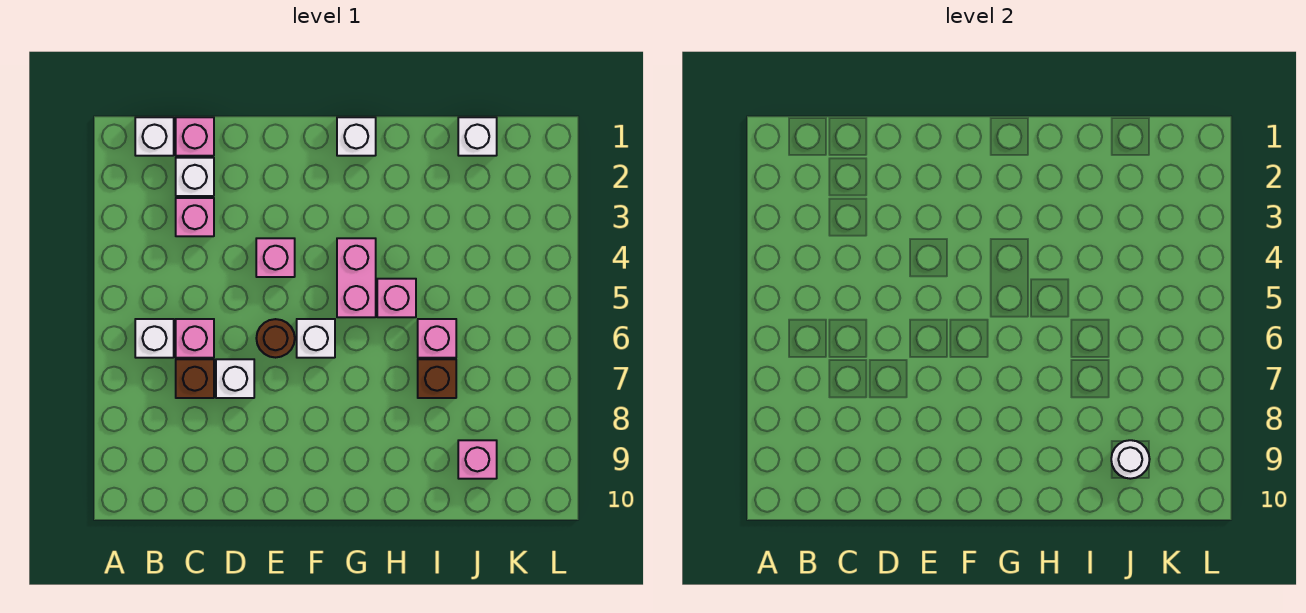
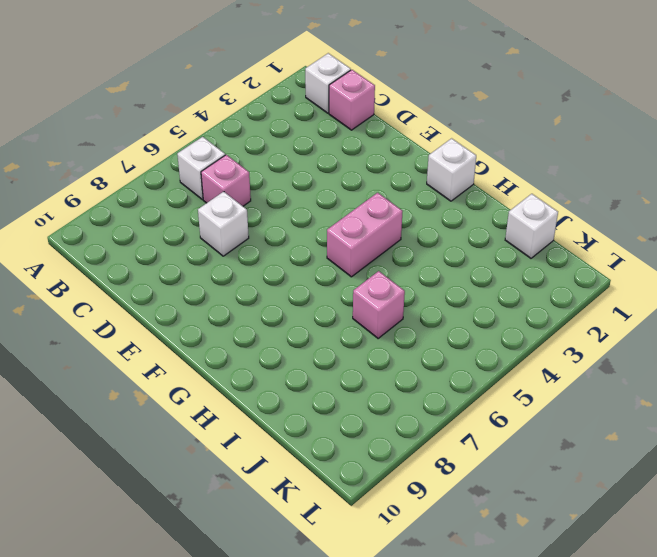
none -> white brick C2 level 1
none -> pink brick C3 level 1
none -> brown brick C7 level 1

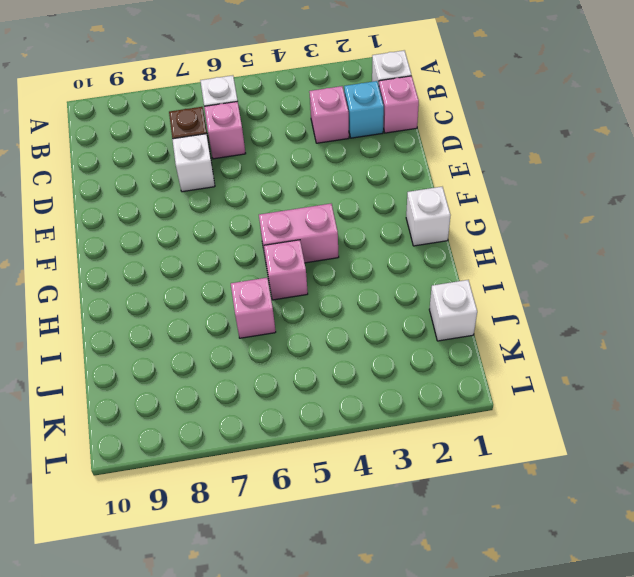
cyan brick C2 level 1 -> white brick C2 level 1
none -> pink brick E4 level 1
none -> brown round brick E6 level 1
none -> white brick F6 level 1

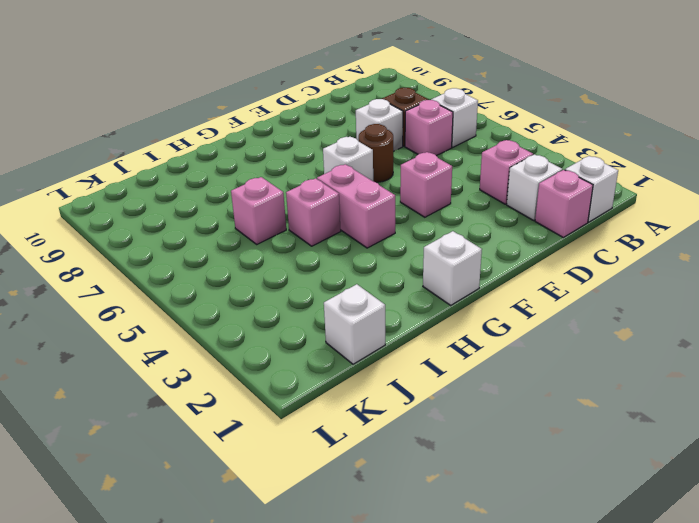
none -> brown brick I7 level 1
none -> pink brick J9 level 1
none -> white round brick J9 level 2

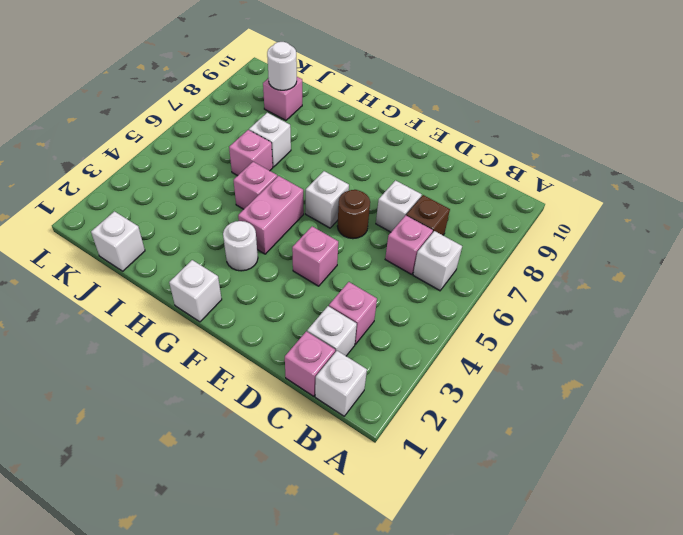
white round brick G3 level 1 -> none
white brick I7 level 1 -> brown brick I7 level 1

